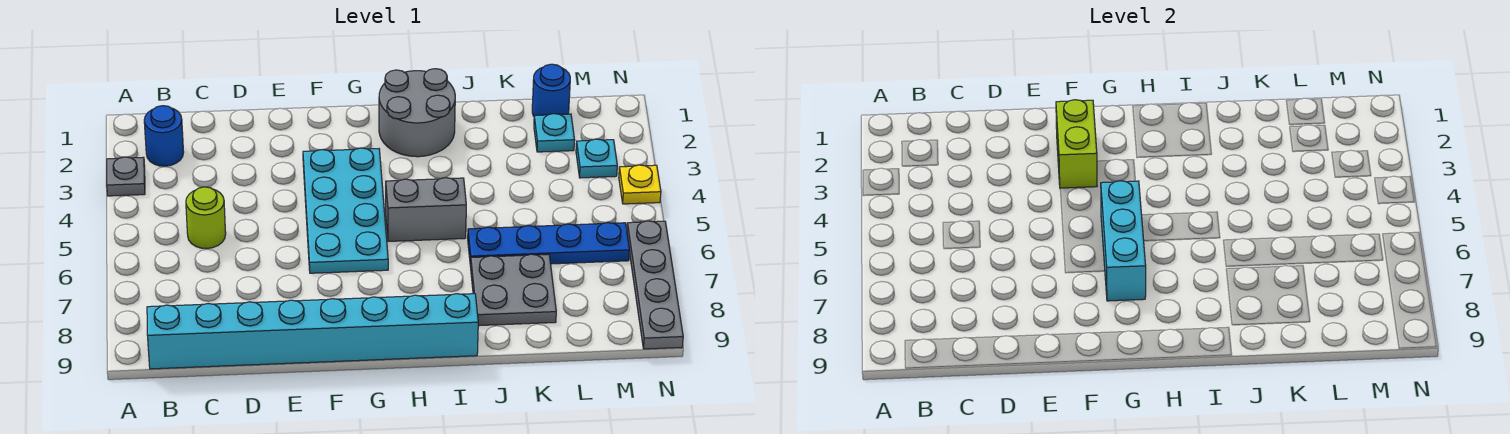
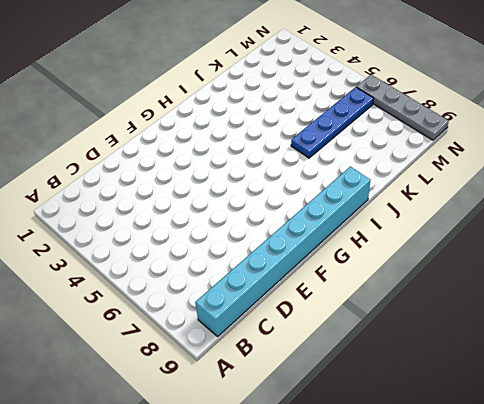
none -> grey plate A3 level 1
none -> blue round brick B2 level 1
none -> lime round brick C5 level 1

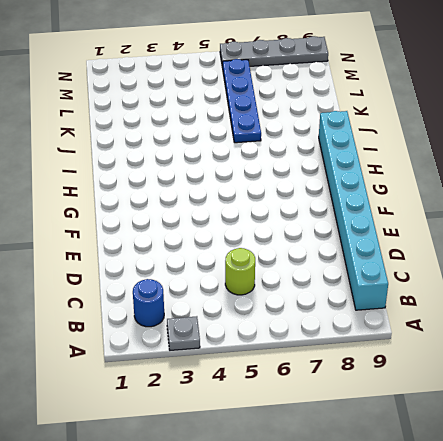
none -> cyan plate F3:G6 level 1
none -> grey round brick H1:I2 level 1
none -> grey brick H5:I5 level 1

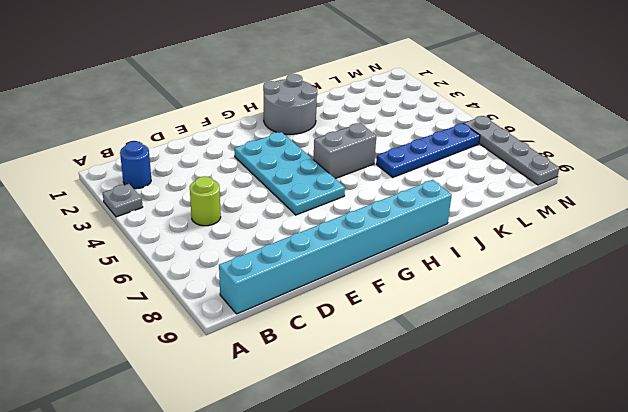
none -> grey plate J7:K8 level 1
none -> blue round brick L1 level 1
none -> cyan plate L2 level 1

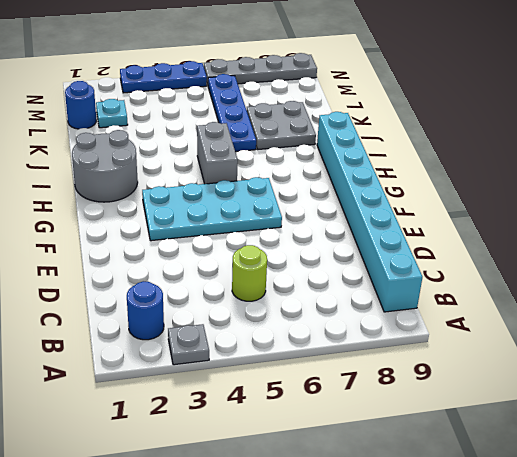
blue plate N3:N5 level 1 -> yellow plate N4 level 1
none -> cyan plate M3 level 1
none -> lime brick F2:F3 level 2
none -> cyan brick G5:G7 level 2

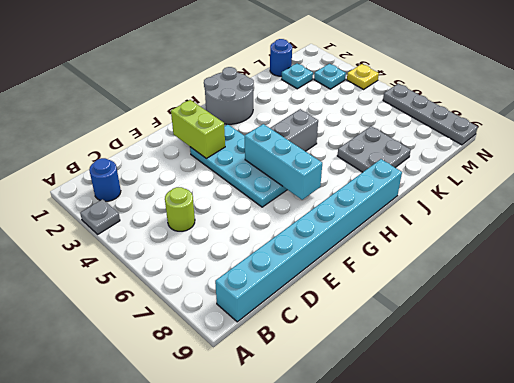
none -> blue plate J6:M6 level 1

